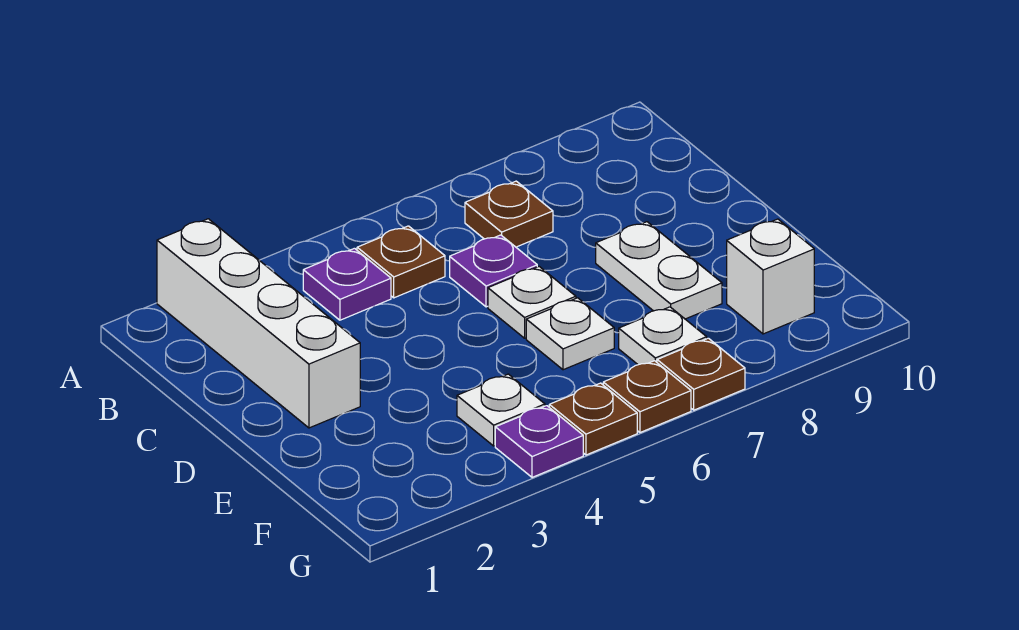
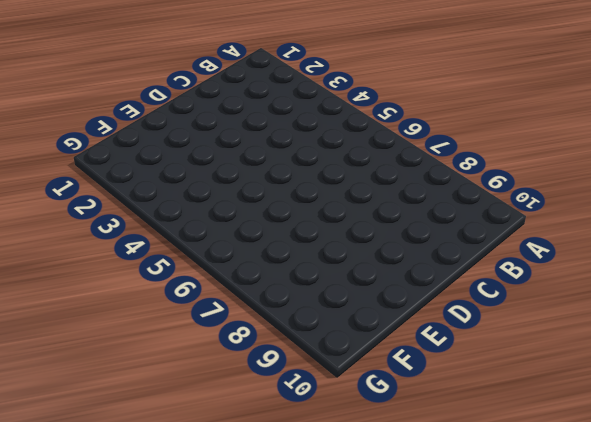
none -> white brick A2:D2 level 1
none -> purple plate B4 level 1
none -> brown plate B5 level 1

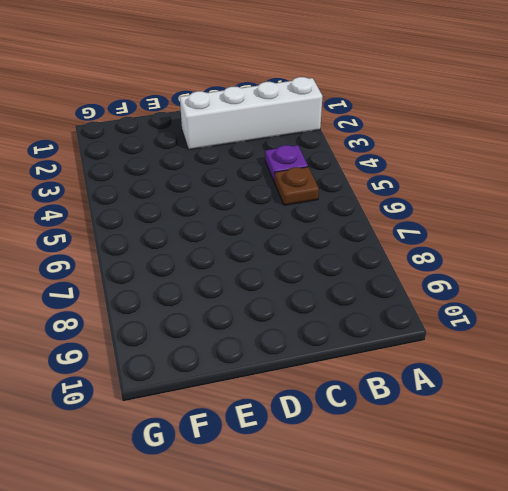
none -> brown plate B7 level 1
none -> purple plate C6 level 1
none -> white plate D6 level 1

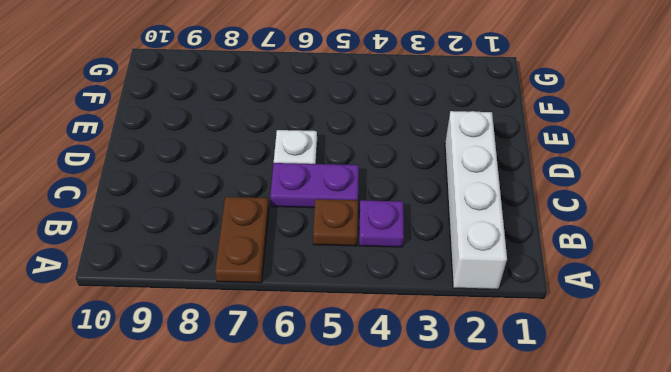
brown plate A7:B7 level 1 -> brown plate B7 level 1
purple plate C5:C6 level 1 -> purple plate C6 level 1
none -> white plate D8:E8 level 1
none -> white plate E6 level 1
none -> white plate F4 level 1

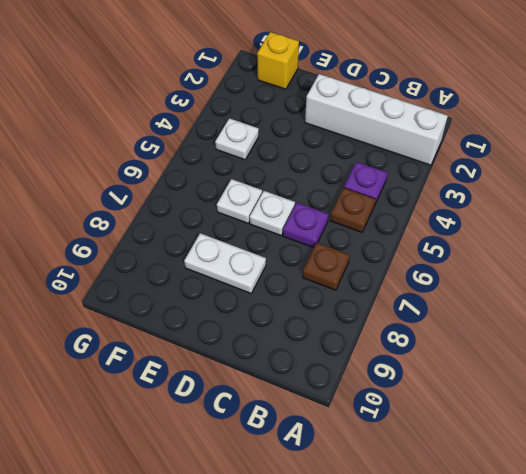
yellow brick F1 level 1 -> none
none -> white plate F7 level 1
none -> white brick F9 level 1
none -> purple plate G4 level 1

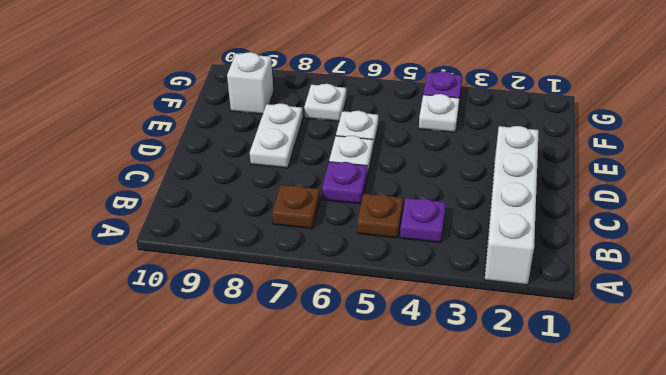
none -> brown plate G5 level 1
none -> brown plate G6 level 1
none -> brown plate G7 level 1

